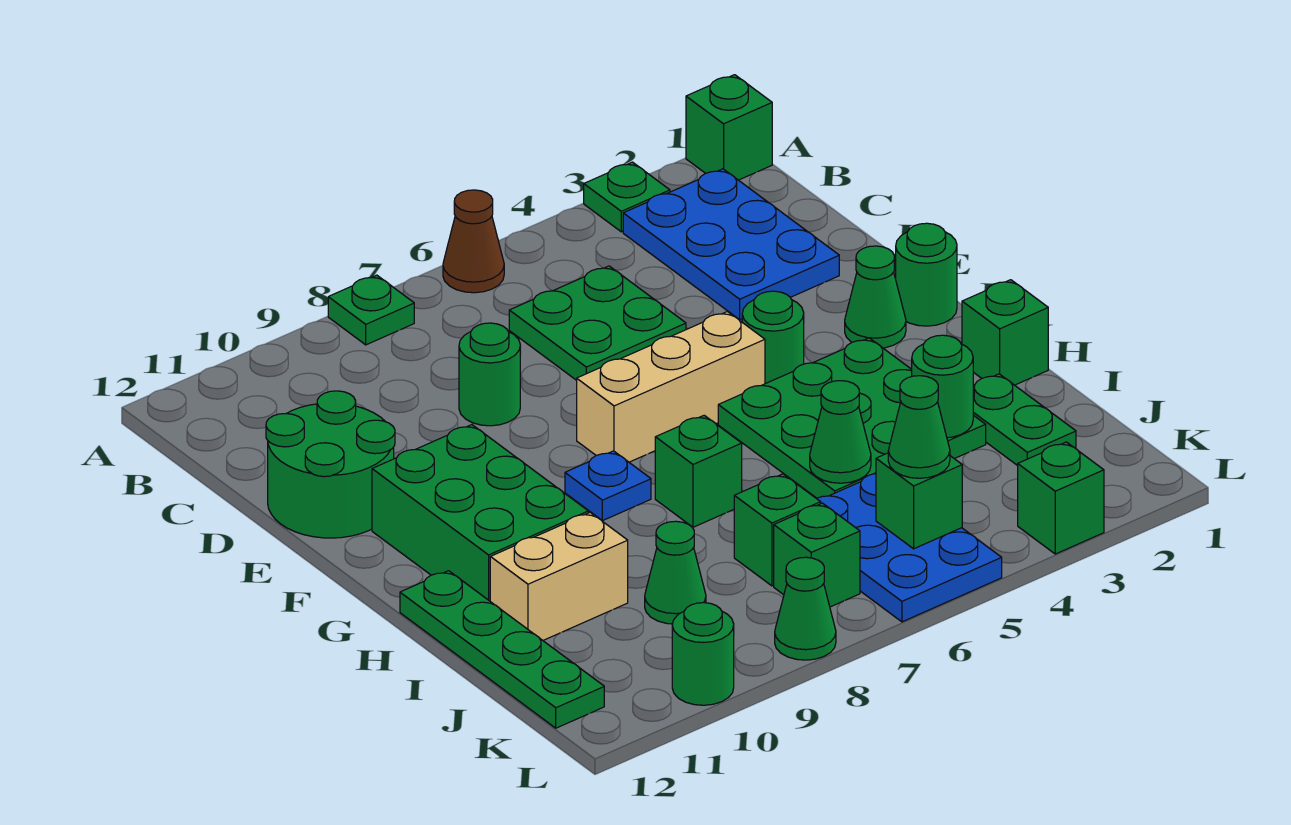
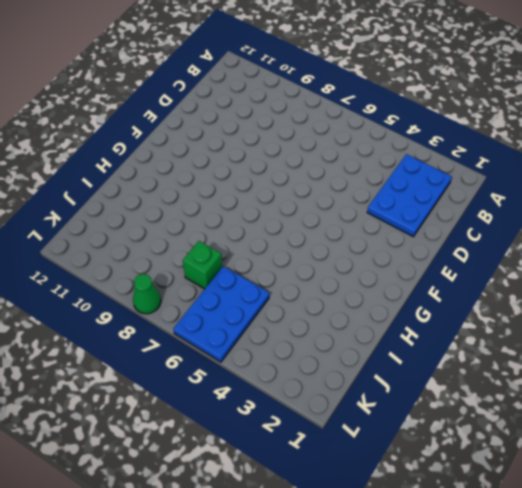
none -> green brick A1 level 1
none -> green plate A3 level 1
none -> brown cone A6 level 1
none -> green plate A8 level 1

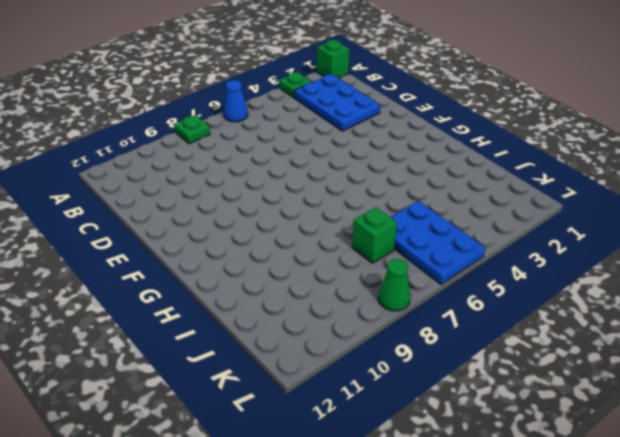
blue cone A6 level 1 -> brown cone A6 level 1
none -> green plate C5:D6 level 1
none -> green round brick D8 level 1
none -> green round brick D11:E12 level 1
none -> green round brick F1 level 1

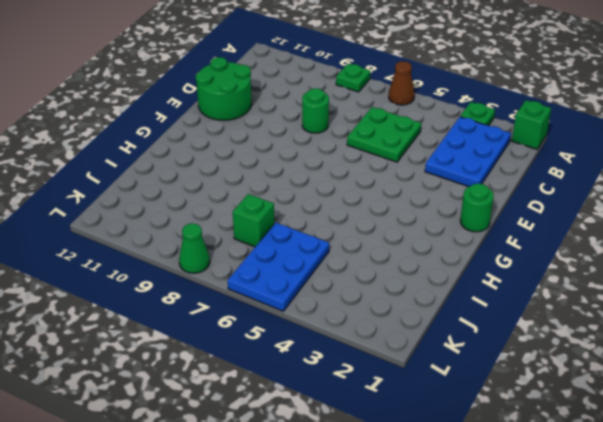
none -> green cone F2 level 1
none -> green round brick F4 level 1
none -> tan brick F5:F7 level 1
none -> green brick F10:H11 level 1

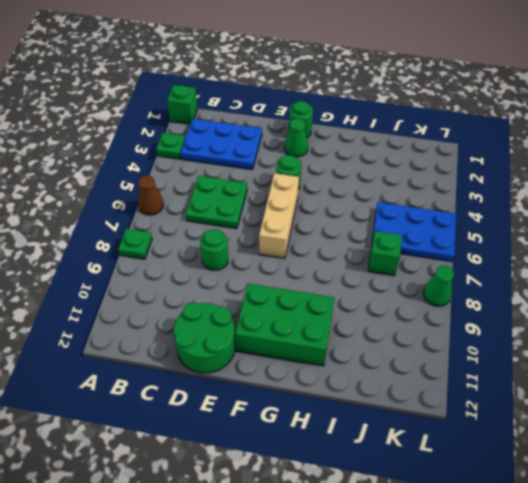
none -> green plate G3:I5 level 1
none -> blue plate G8 level 1
none -> green brick H1 level 1
none -> green brick H7 level 1

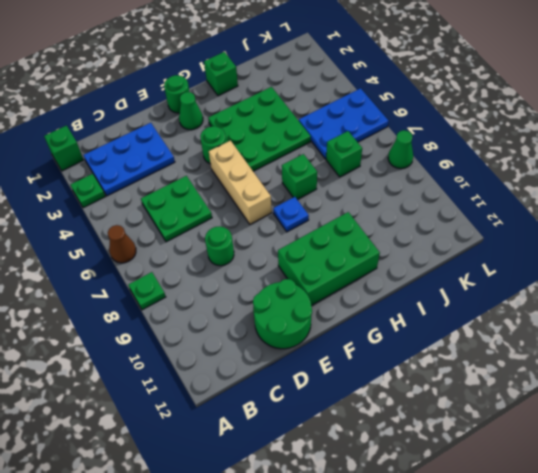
none -> green plate H12:K12 level 1
none -> green plate I2:J2 level 1
none -> tan brick I10:I11 level 1
none -> green cone J9 level 1

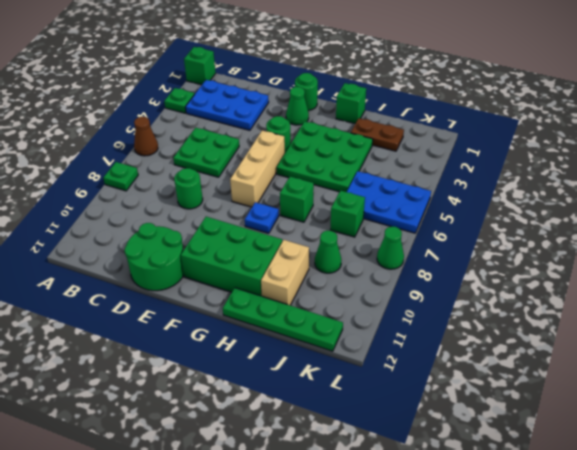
brown plate I2:J2 level 1 -> green plate I2:J2 level 1
none -> green brick K7 level 1
none -> green brick L3 level 1
none -> green round brick L10 level 1
none -> green round brick I3 level 2

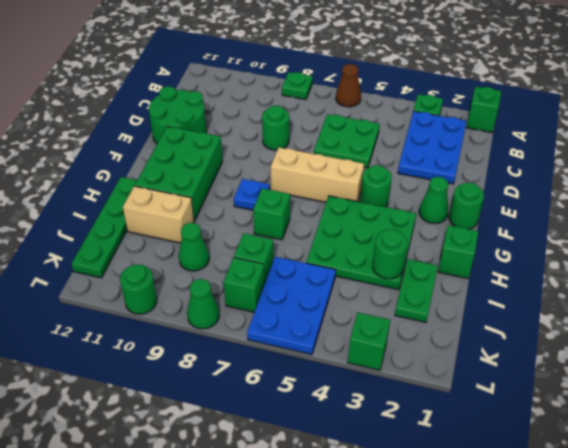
none -> green cone I5 level 2
none -> green brick K5 level 2
none -> green cone K5 level 3

